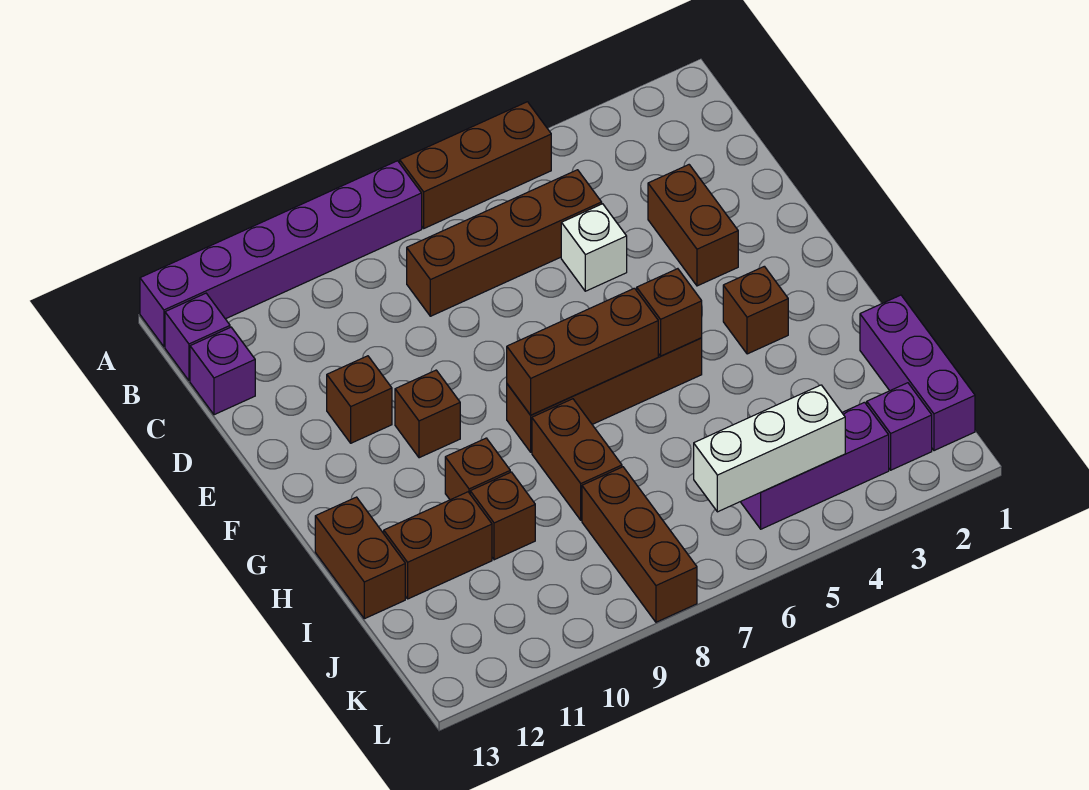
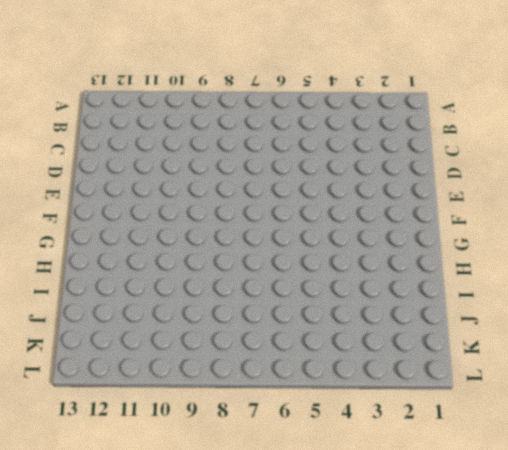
none -> brown brick A5:A7 level 1
none -> purple brick A8:A13 level 1
none -> purple brick B13 level 1

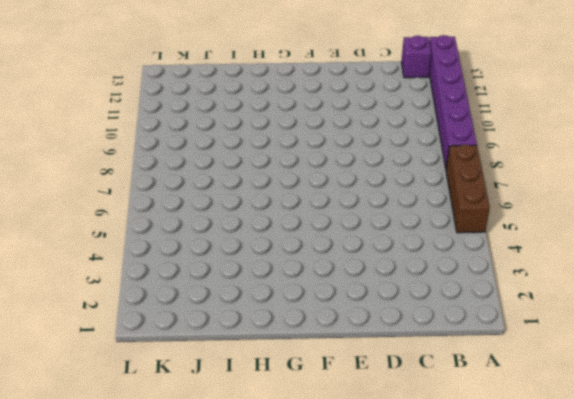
none -> brown brick C5:C8 level 1
none -> purple brick C13 level 1
none -> brown brick D3:E3 level 1

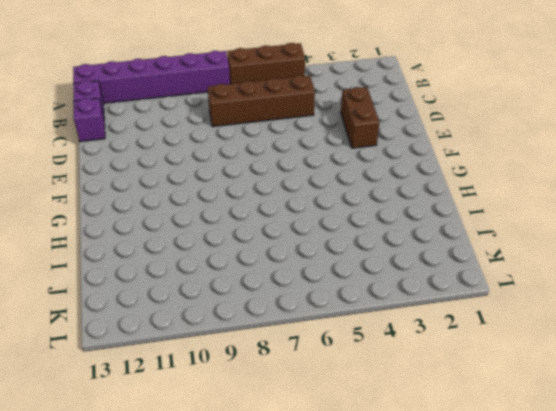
none -> white brick D5 level 1
none -> brown brick E11 level 1
none -> brown brick F10 level 1

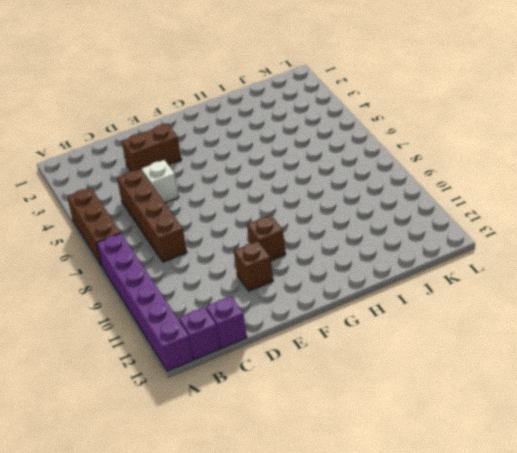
none -> brown brick G3 level 1
none -> brown brick G5:G8 level 1
none -> brown brick H8:I8 level 1

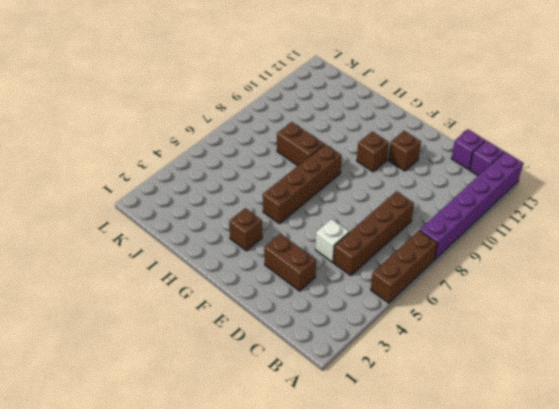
none -> brown brick H10 level 1
none -> brown brick H13:I13 level 1
none -> purple brick I1:K1 level 1

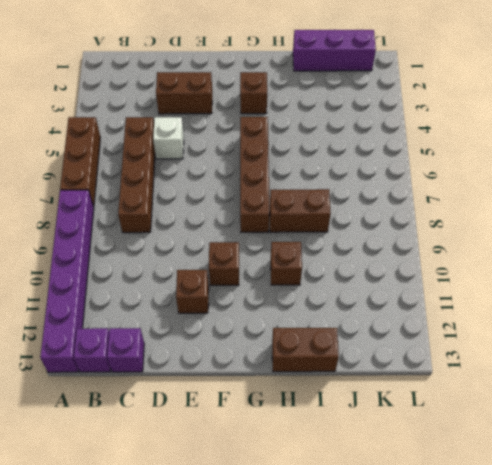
none -> brown brick I10 level 1
none -> brown brick I11:I12 level 1
none -> brown brick J8:L8 level 1

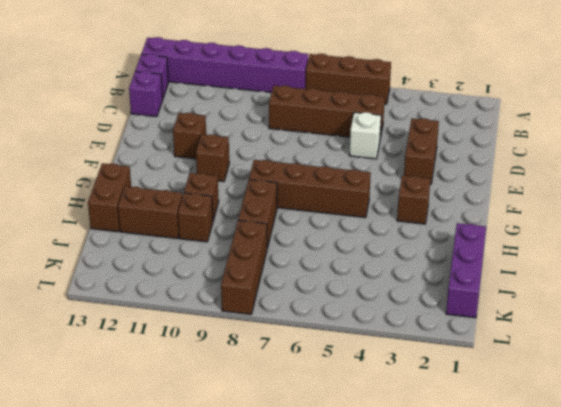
none -> purple brick K2 level 1
none -> purple brick K3:K5 level 1
none -> brown brick G5 level 2

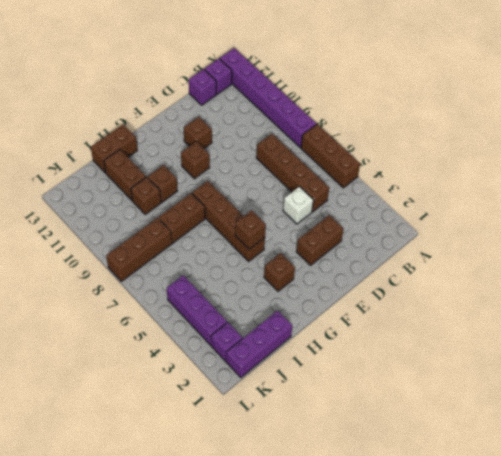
none -> brown brick G6:G8 level 2
none -> white brick K4:K6 level 2

